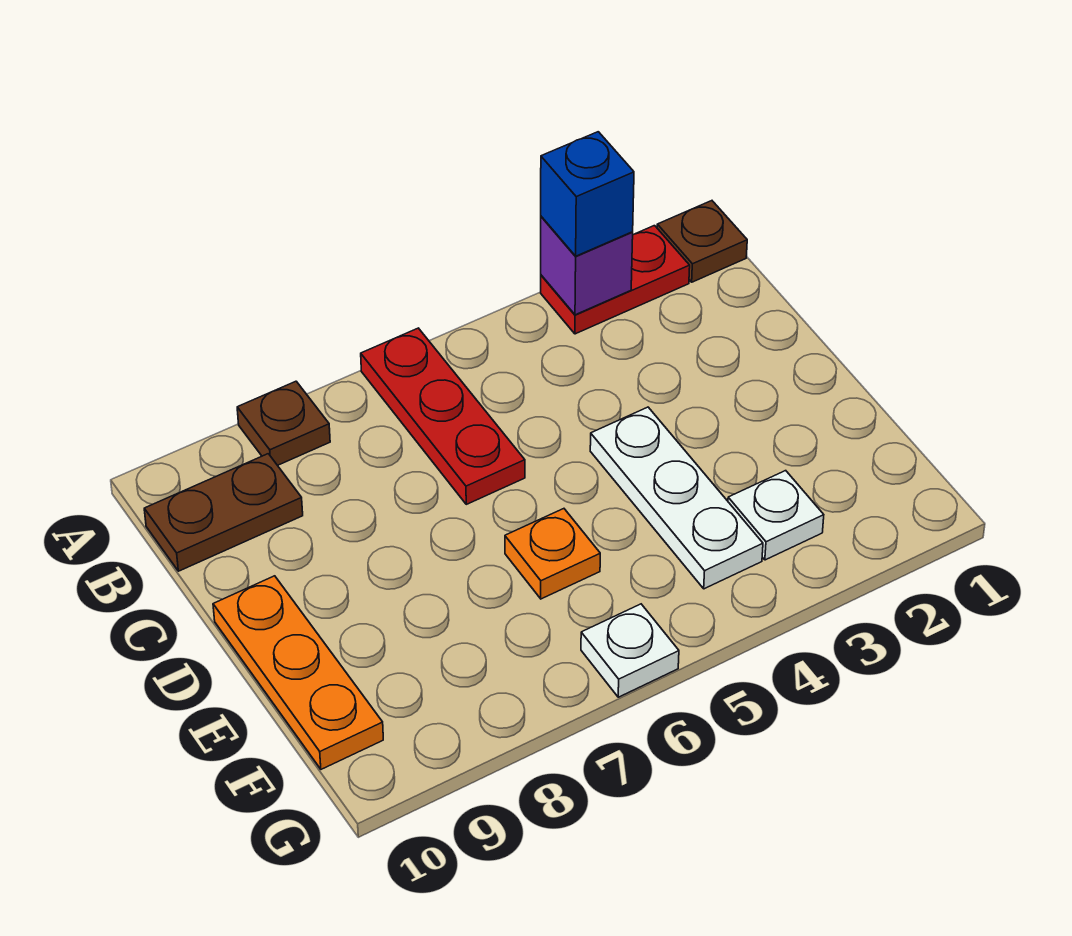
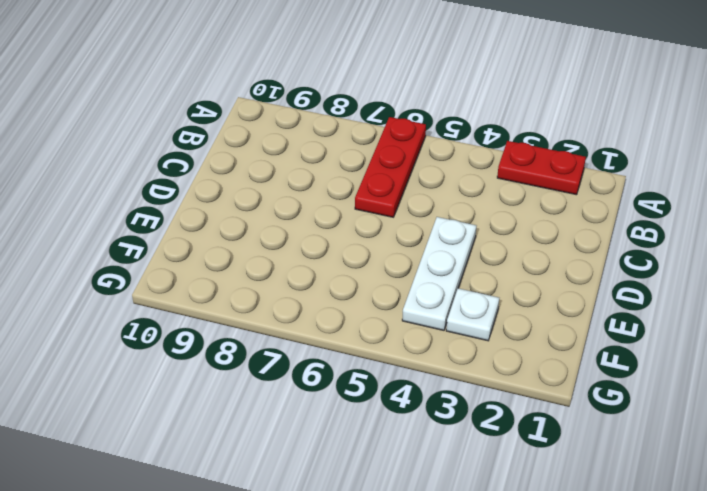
none -> brown plate A1 level 1
none -> brown plate A8 level 1
none -> brown plate B9:B10 level 1

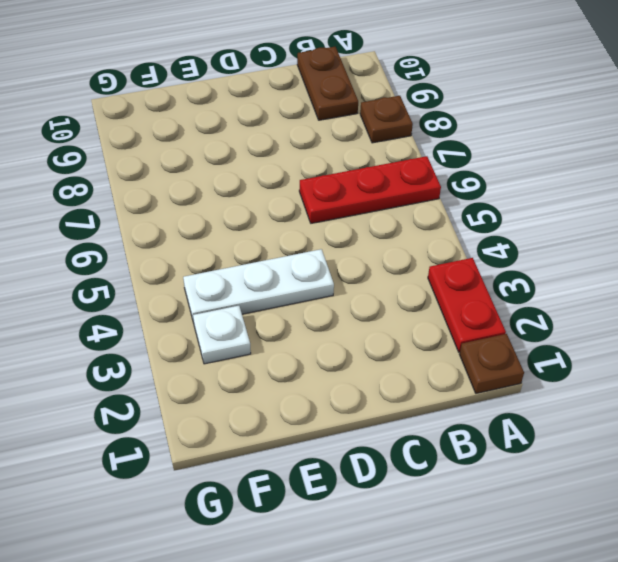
none -> orange plate D10:F10 level 1
none -> orange plate E6 level 1
none -> white plate G6 level 1

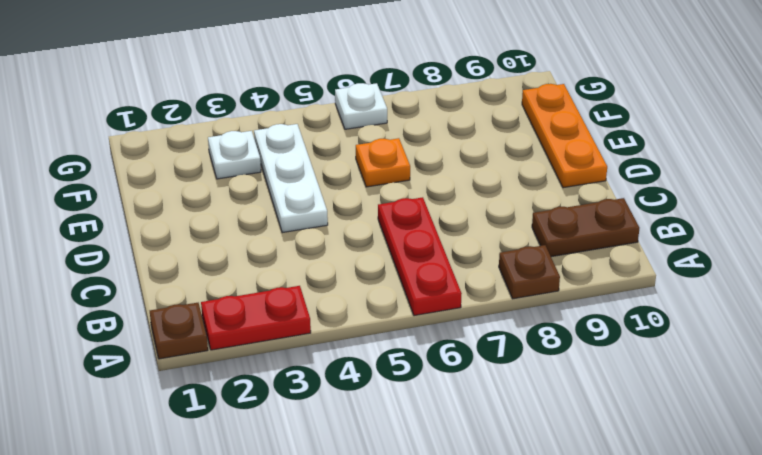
none -> purple brick A3 level 2
none -> blue brick A3 level 3

